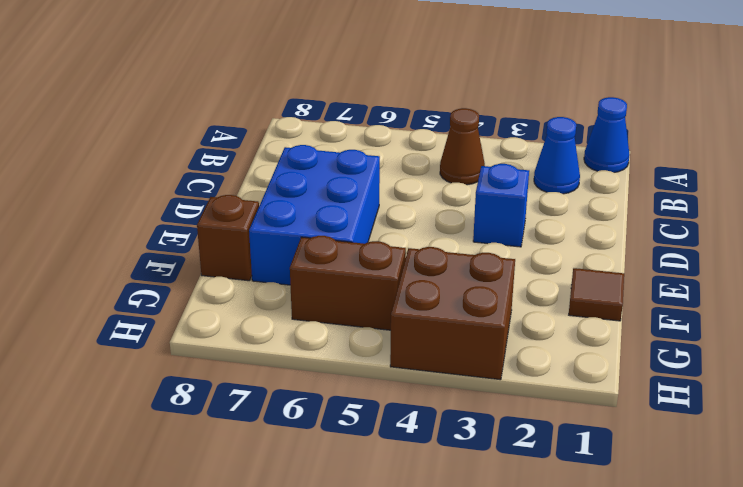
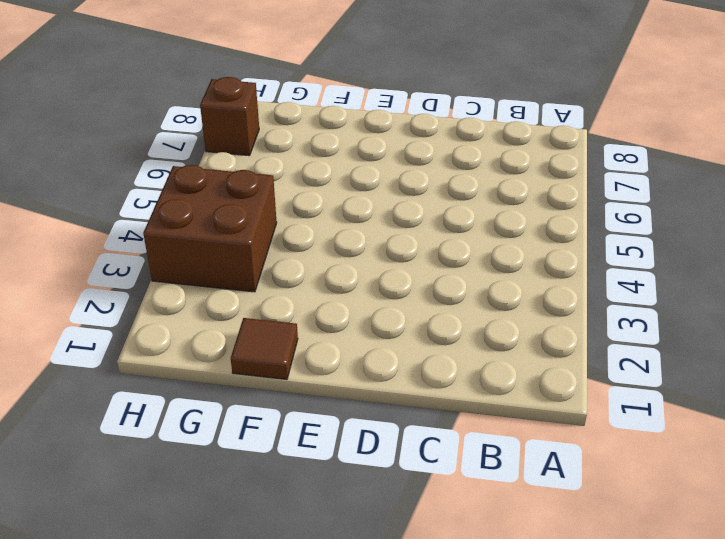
brown brick H7 level 1 -> brown brick F8 level 1
none -> blue cone A1 level 1
none -> blue cone B2 level 1

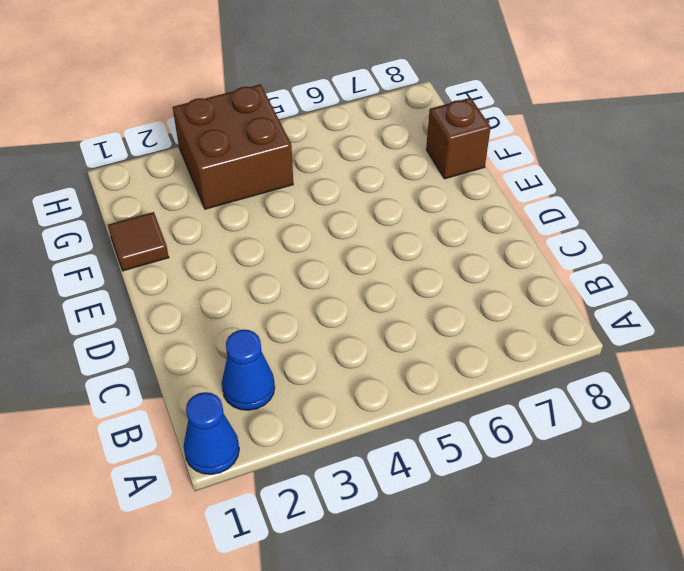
none -> brown cone B4 level 1
none -> blue brick D3 level 1

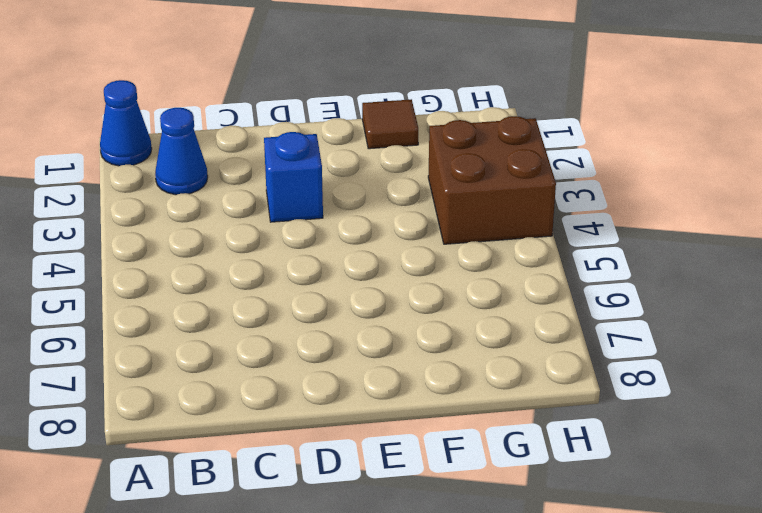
none -> brown cone B4 level 1
none -> blue brick D6:F7 level 1

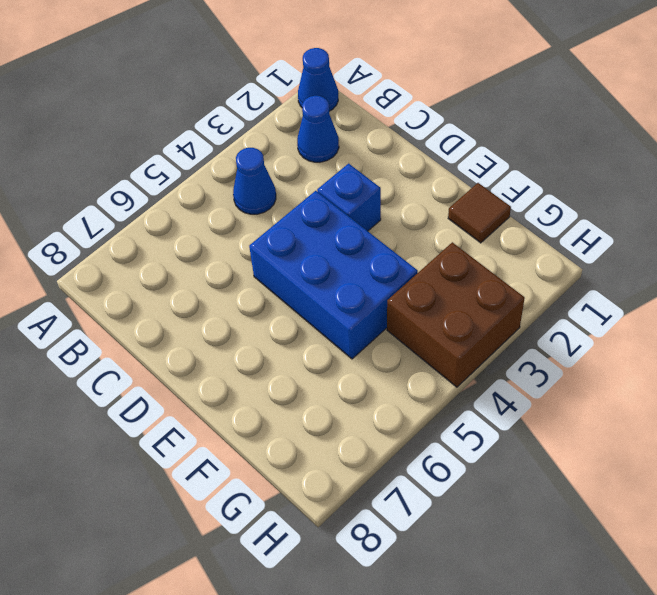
blue cone B4 level 1 -> brown cone B4 level 1
blue brick D4:F5 level 1 -> blue brick D6:F7 level 1
none -> brown brick F8 level 1
none -> brown brick G5:G6 level 1

